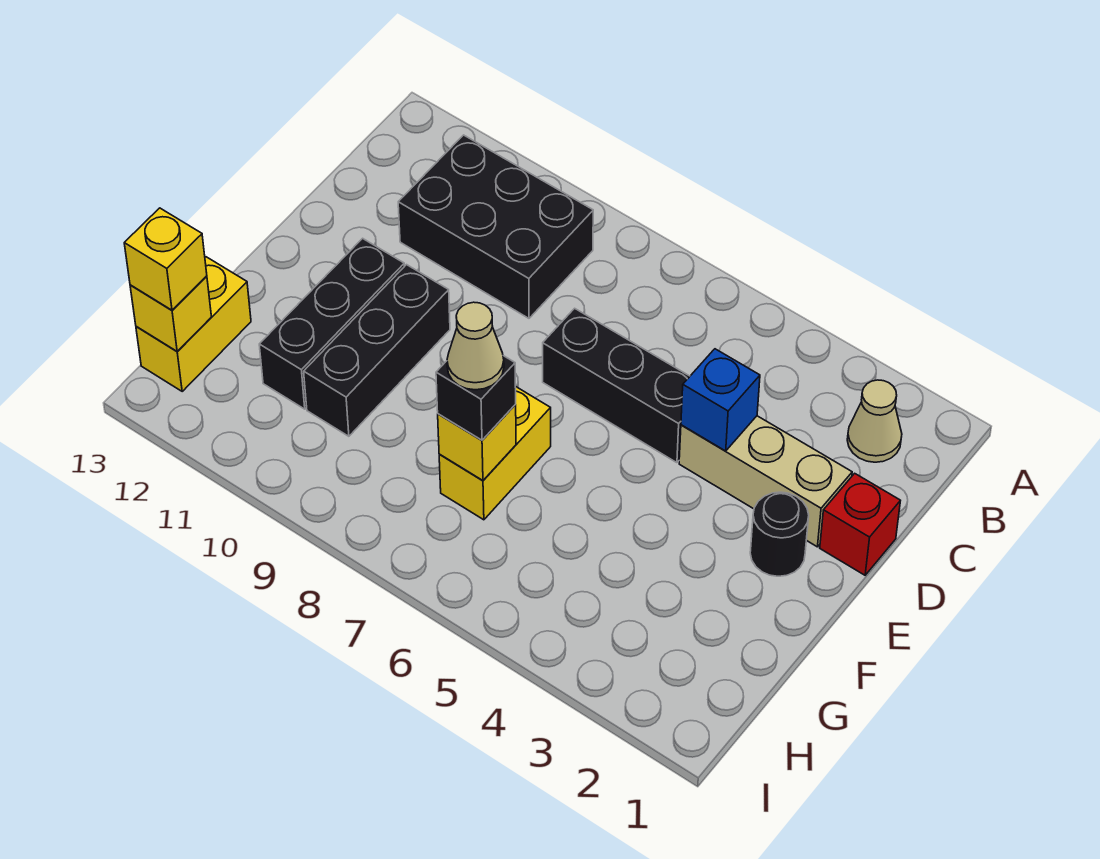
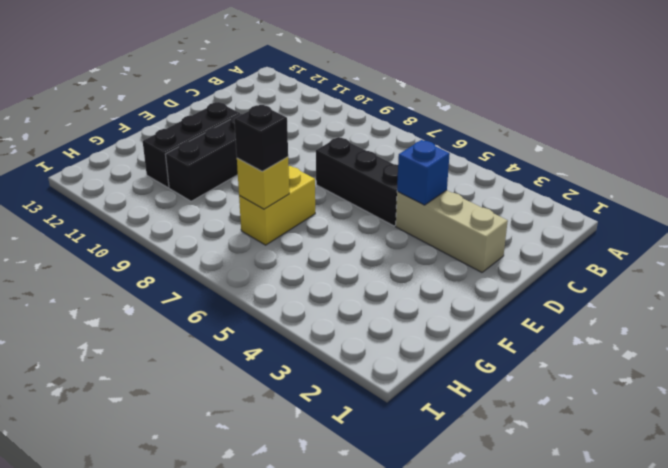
none -> tan cone B2 level 1
none -> black brick B9:C11 level 1
none -> red brick D1 level 1

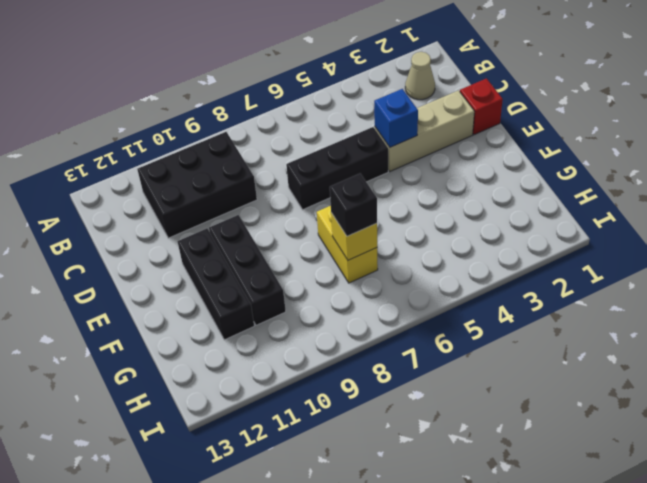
none -> black round brick E2 level 1
none -> yellow brick G13:H13 level 1
none -> yellow brick H13 level 2

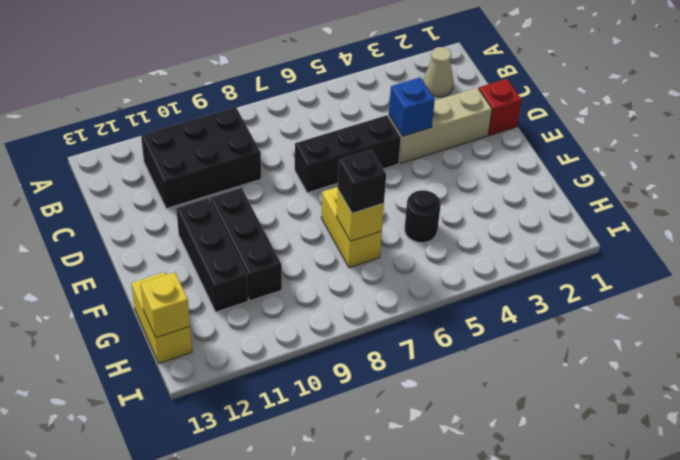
black round brick G5 level 1 -> black round brick E2 level 1
none -> yellow brick H13 level 3
none -> tan cone G7 level 4

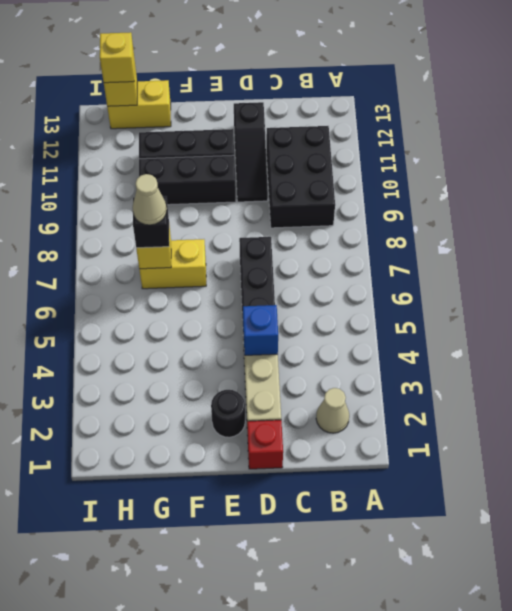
black slope D10:D12 level 1 top 12 -> none

